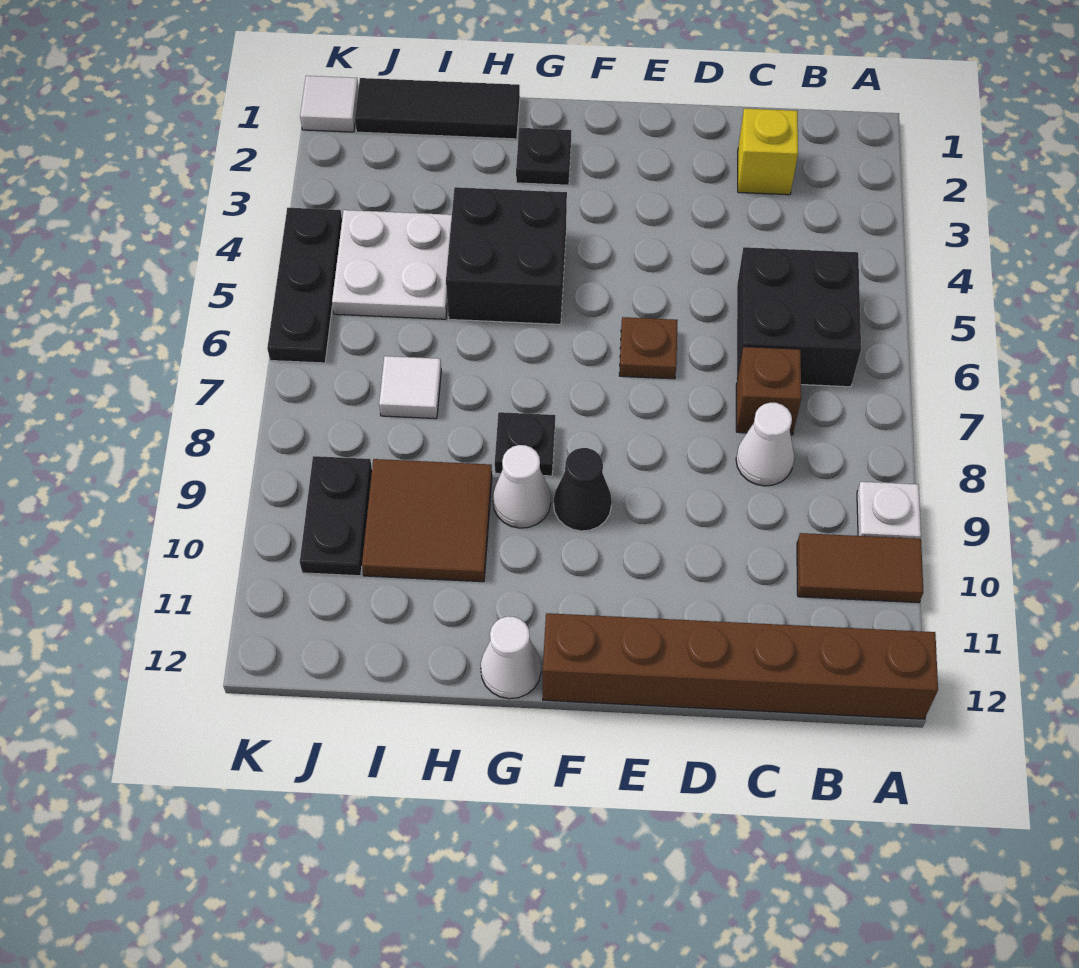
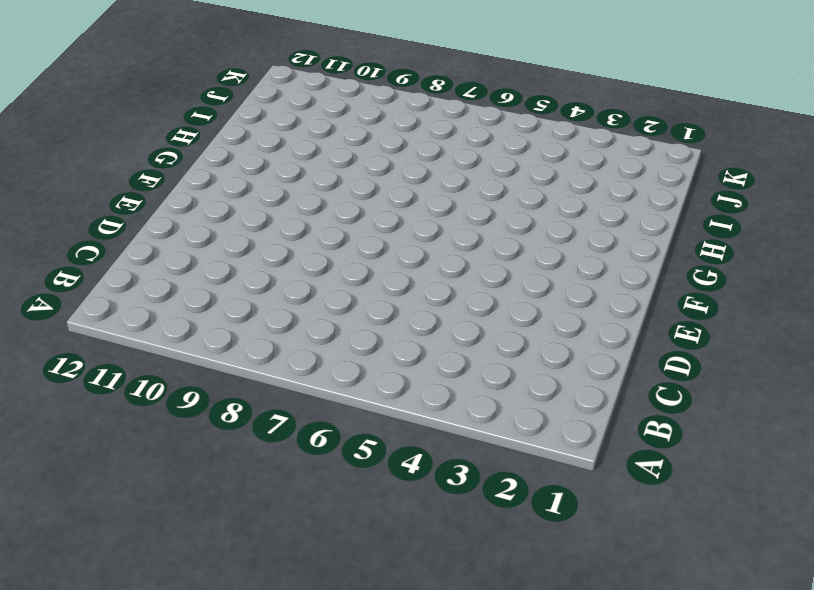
none -> white plate A9 level 1
none -> brown tile A10:B10 level 1
none -> brown brick A12:F12 level 1

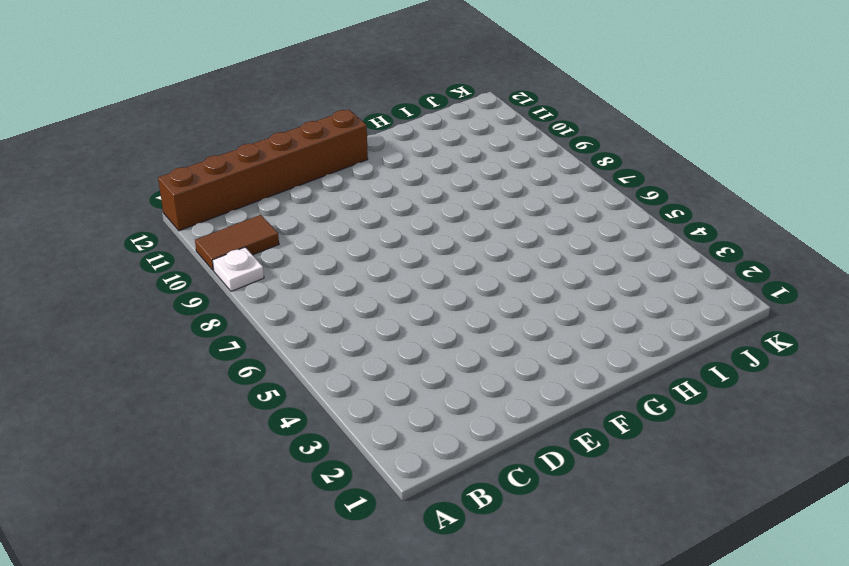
none -> black brick B5:C6 level 1
none -> yellow brick C2 level 1
none -> brown brick C7 level 1

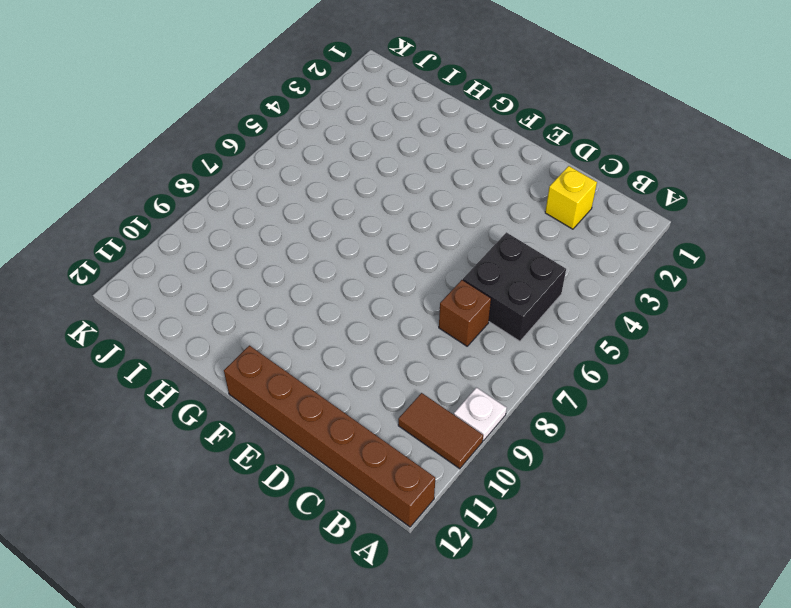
none -> white cone C8 level 1
none -> brown plate E6 level 1
none -> black cone F9 level 1

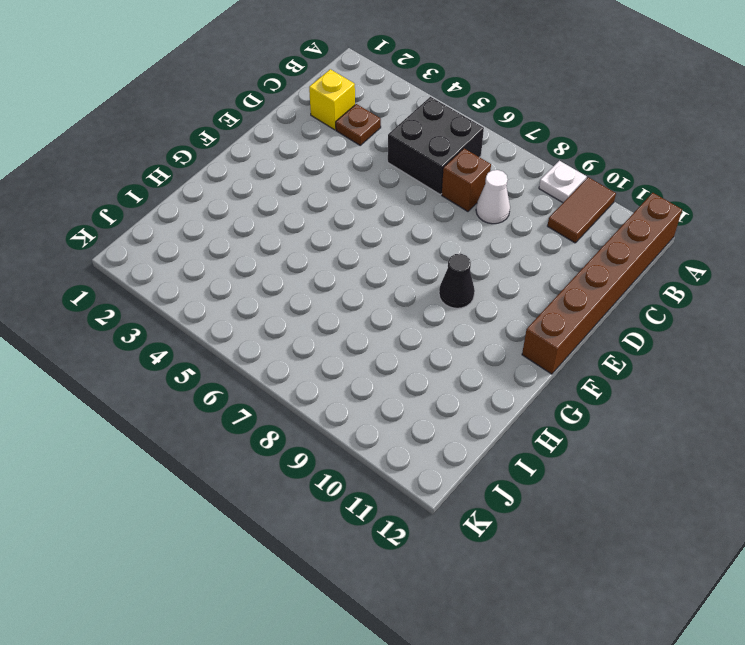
brown plate C3 level 1 -> brown plate E6 level 1
none -> black plate G2 level 1
none -> black brick G4:H5 level 1
none -> black plate G8 level 1

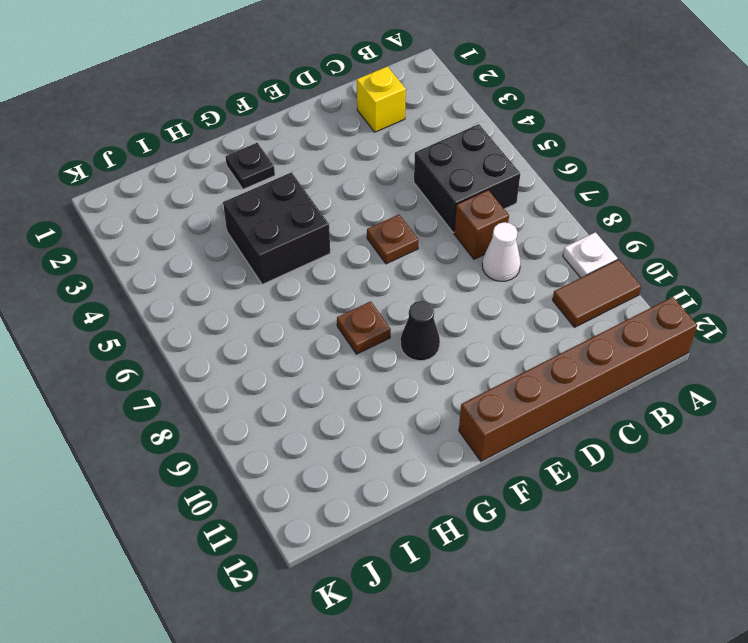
brown plate G8 level 1 -> black plate G8 level 1
none -> white cone G9 level 1
none -> white cone G12 level 1
none -> black tile H1:J1 level 1

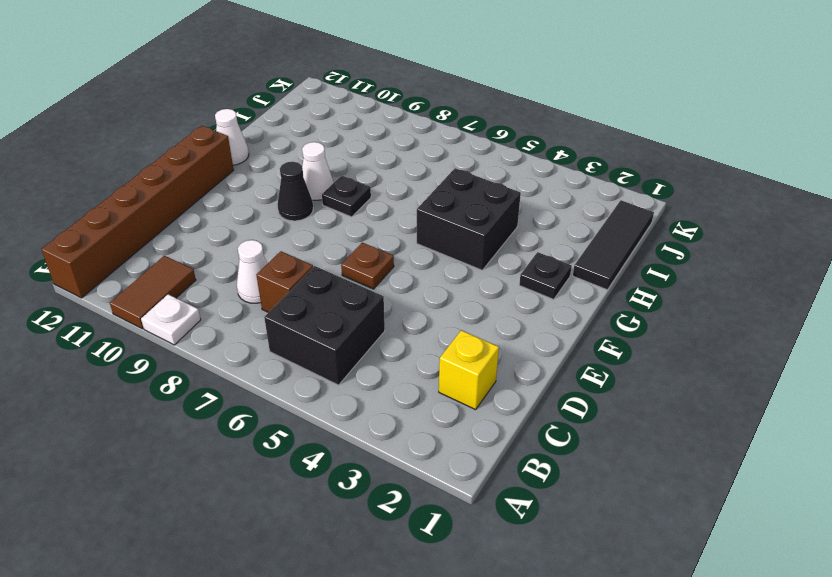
none -> brown tile H9:I10 level 1
none -> white plate I4:J5 level 1
none -> white tile I7 level 1

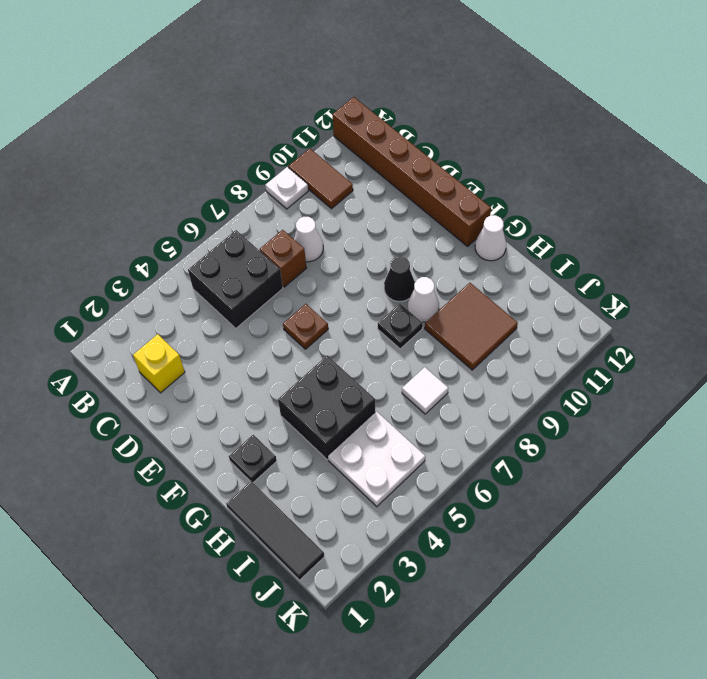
none -> black plate J9:J10 level 1
none -> white tile K1 level 1
none -> black plate K4:K6 level 1

